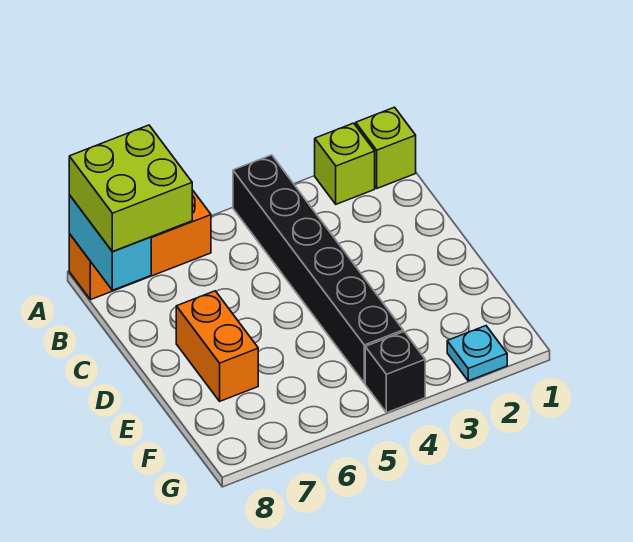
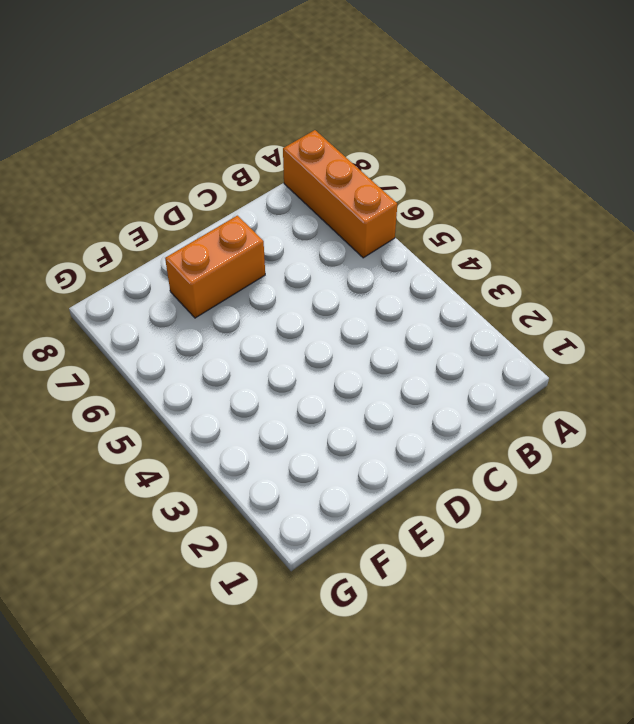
none -> lime brick A1 level 1
none -> lime brick A2 level 1

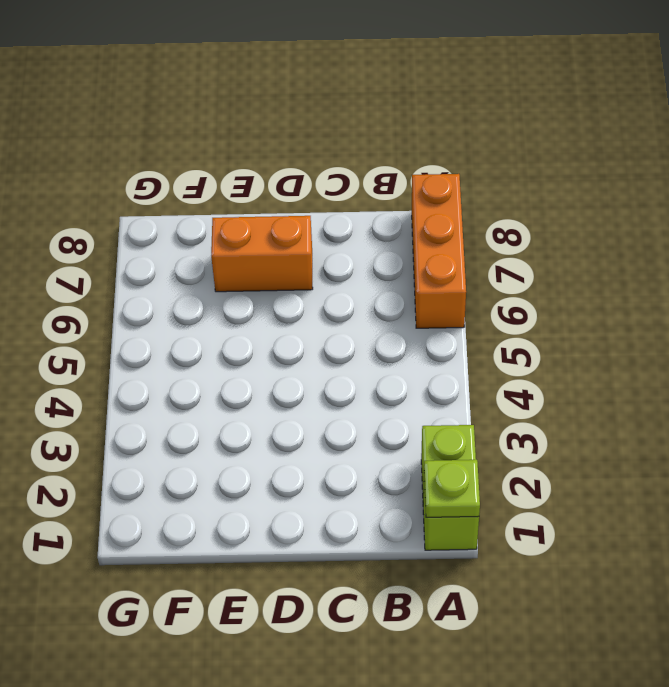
lime plate A1 level 2 -> none
none -> black brick A4:F4 level 1
none -> cyan plate G2 level 1

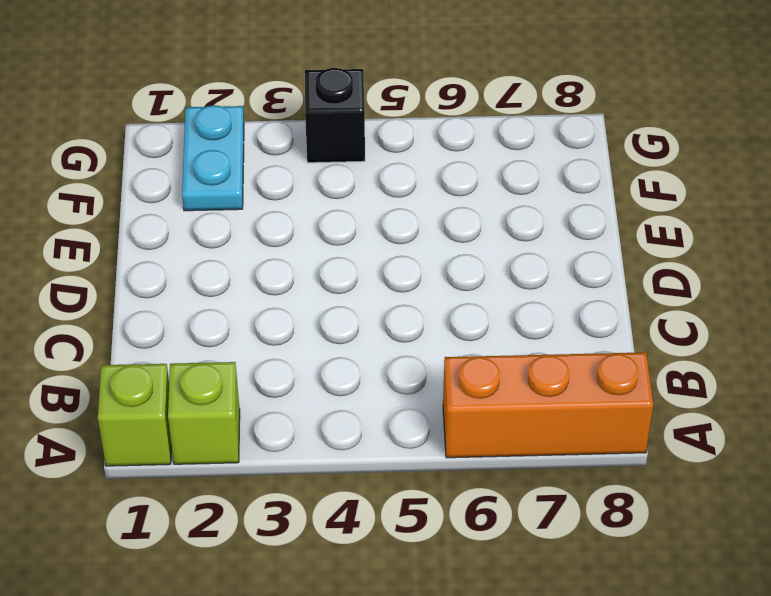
cyan plate F2:G2 level 1 -> cyan plate G2 level 1
none -> black brick A4:F4 level 1
none -> orange brick D7:E7 level 1

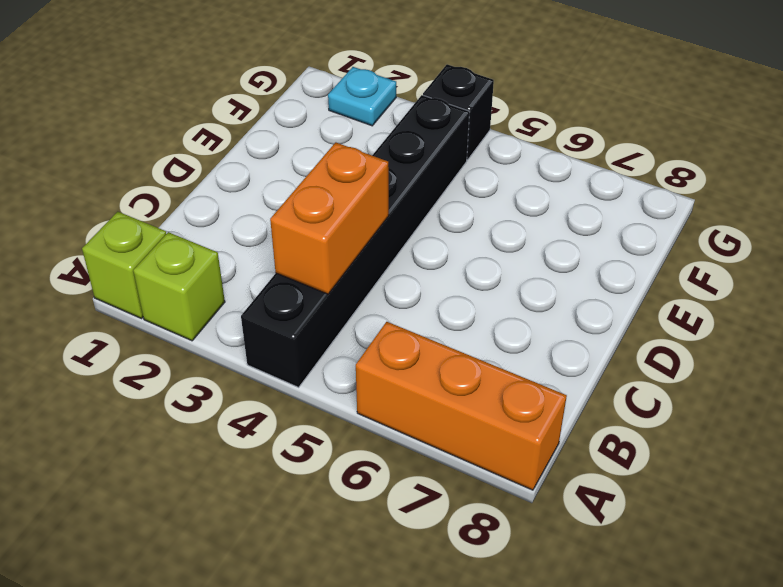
orange brick B4:C4 level 2 -> orange brick D7:E7 level 1
none -> cyan brick A8:B8 level 2
none -> lime brick A7:B8 level 3

